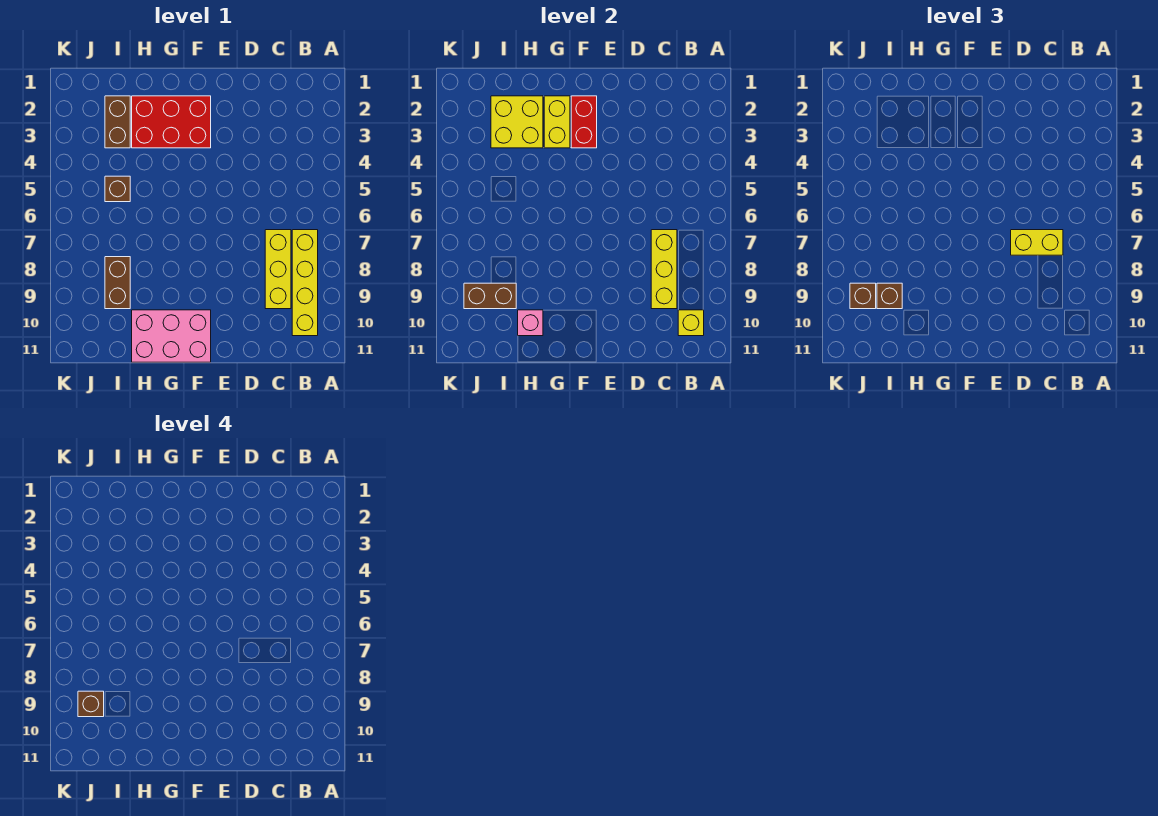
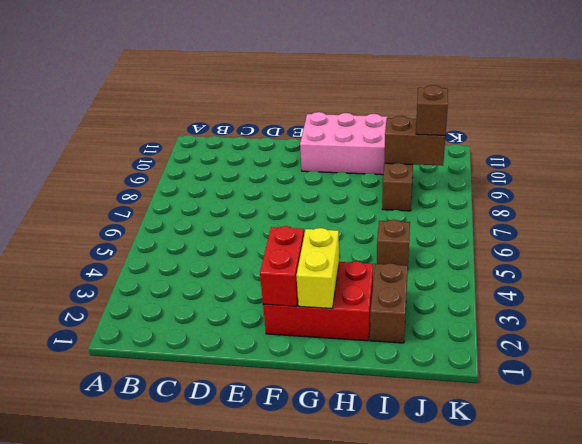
none -> yellow brick B7:B10 level 1
none -> yellow brick C7:C9 level 1
none -> yellow brick B10 level 2

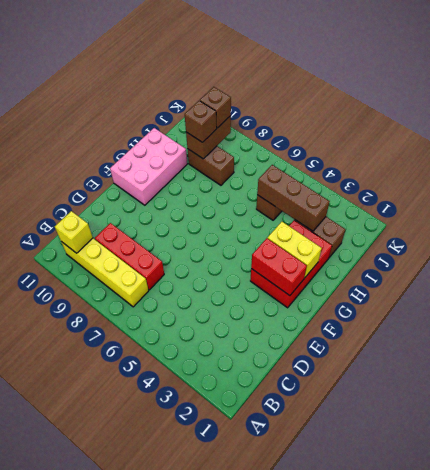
red brick C7:C9 level 1 -> yellow brick C7:C9 level 1
brown brick I3:I5 level 2 -> yellow brick H2:I3 level 2
none -> yellow brick C7:C9 level 2
none -> pink brick H10 level 2
none -> yellow brick C7:D7 level 3

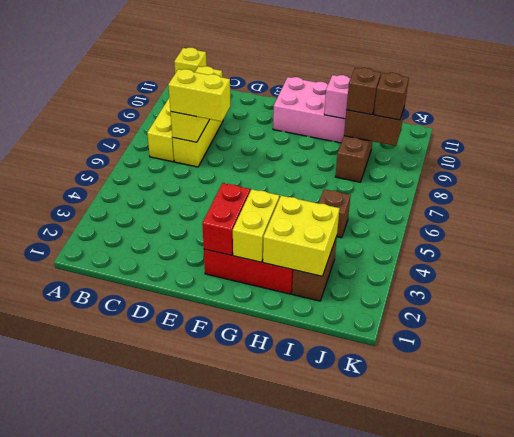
none -> brown brick J9 level 4

